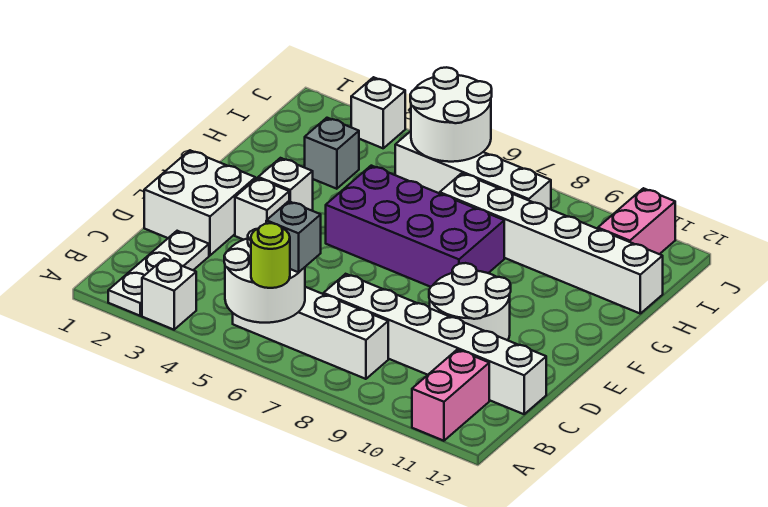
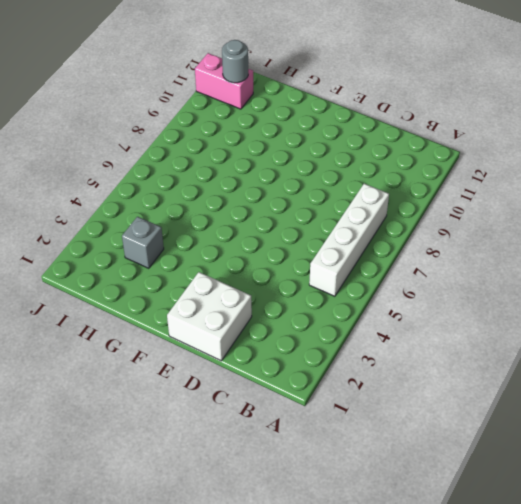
grey round brick I11 level 2 -> none
none -> white plate A2:C2 level 1
none -> white brick A3 level 1
none -> pink brick A11:B11 level 1

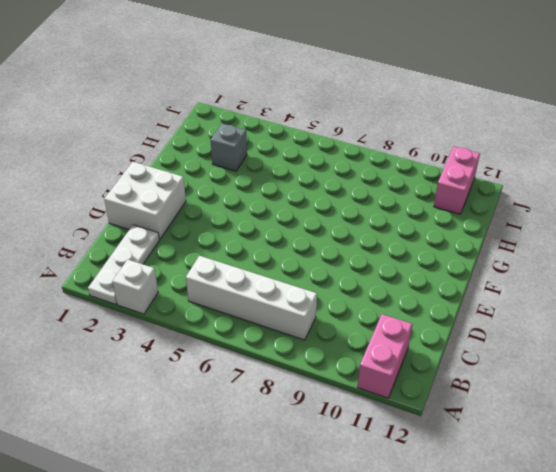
none -> white brick C7:C12 level 1
none -> white round brick D9:E10 level 1
none -> white brick E3 level 1

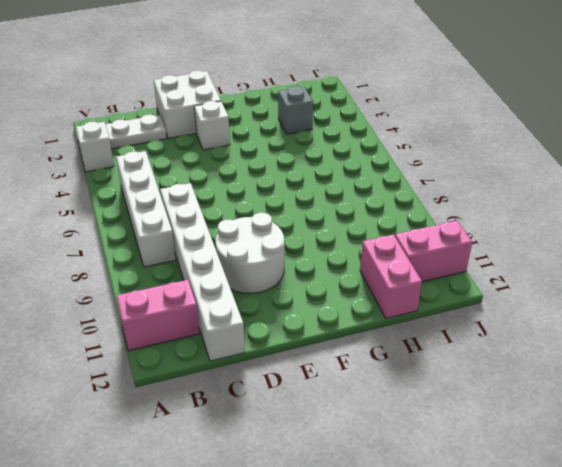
pink brick H11:H12 level 1 -> white brick H7:H12 level 1
none -> white brick F3 level 1
none -> purple brick F5:G8 level 1
none -> white brick I5:I8 level 1

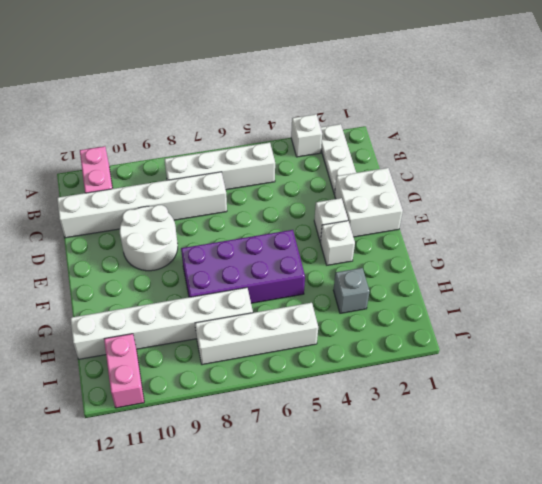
none -> white brick J3 level 1
none -> white round brick A5:B6 level 2
none -> white round brick I5:J6 level 2

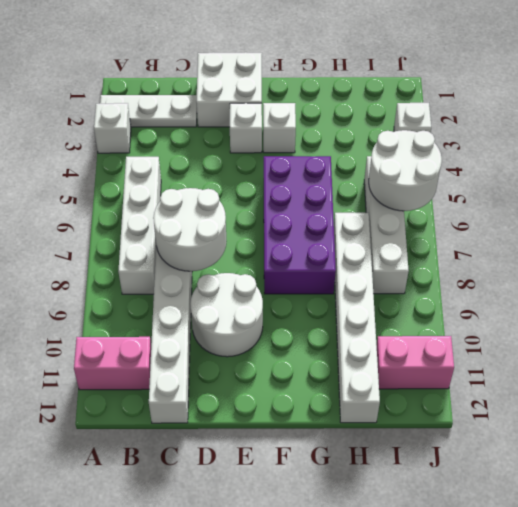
white round brick C7:D8 level 2 -> white round brick A5:B6 level 2
none -> grey brick H3 level 1
none -> lime round brick A6 level 3
none -> grey brick B6 level 3

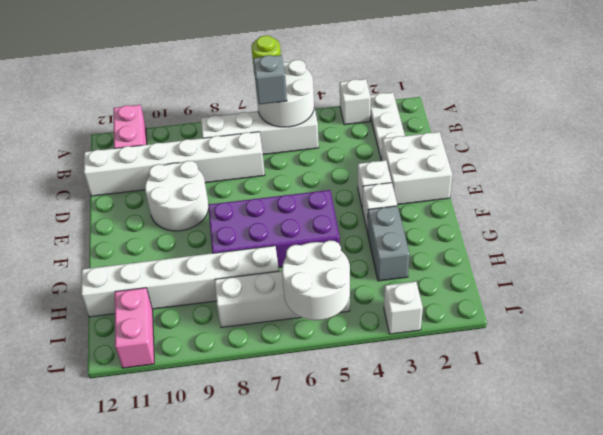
grey brick G3:H3 level 1 -> grey brick H3 level 1

